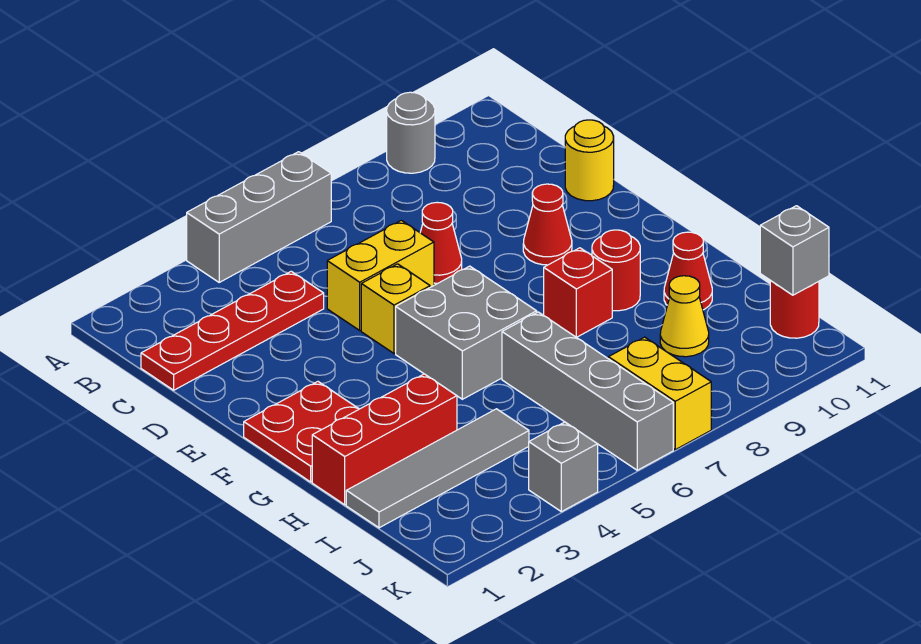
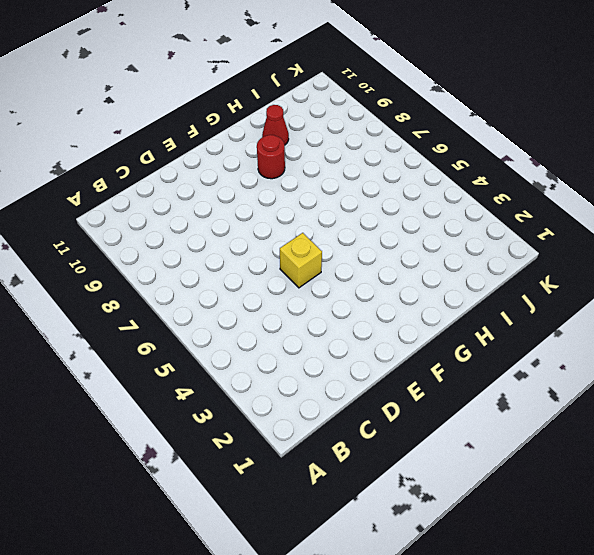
none -> grey brick A4:A6 level 1
none -> grey round brick A9 level 1
none -> red plate C1:C4 level 1

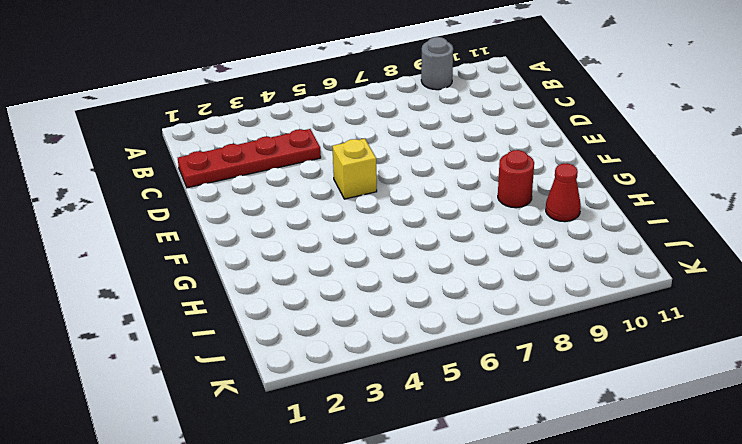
none -> grey brick A4:A6 level 1
none -> yellow brick D5:D6 level 1
none -> red cone D7 level 1

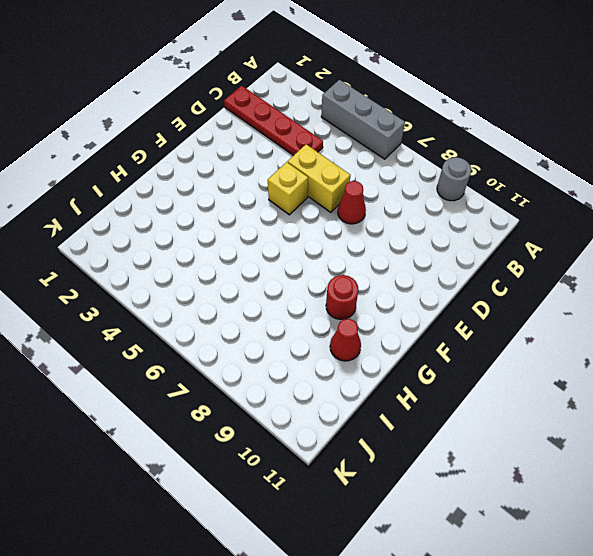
none -> yellow round brick D11 level 1
none -> red cone E9 level 1
none -> red plate F1:G2 level 1

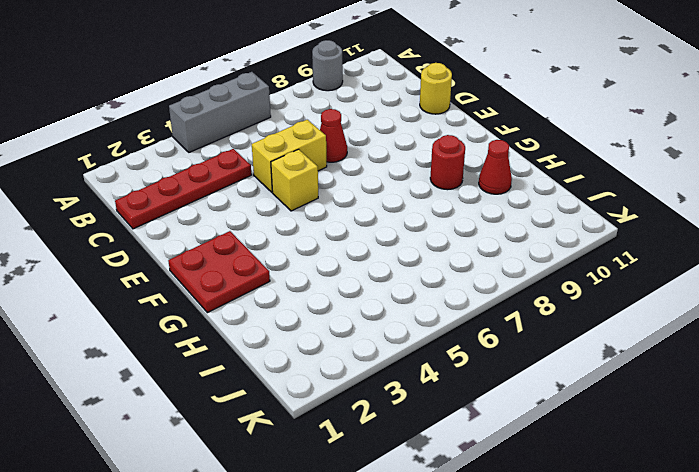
none -> red cone E9 level 1
none -> grey brick F5:G6 level 1
none -> red brick G8 level 1

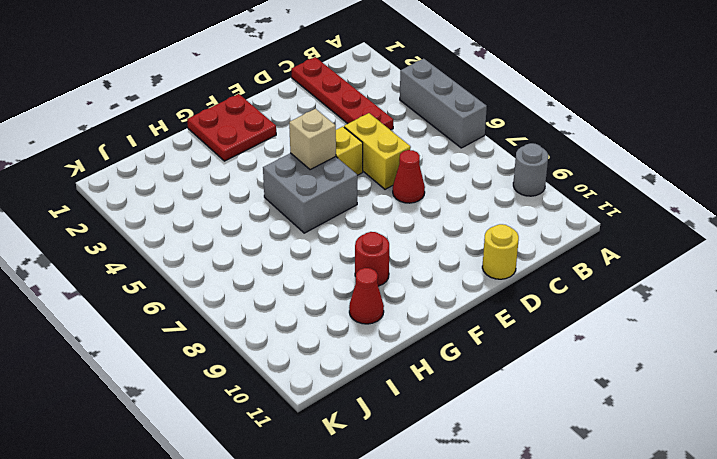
tan brick F5 level 2 -> none
none -> red cone E9 level 1
none -> red brick G8 level 1
none -> red brick H1:H3 level 1

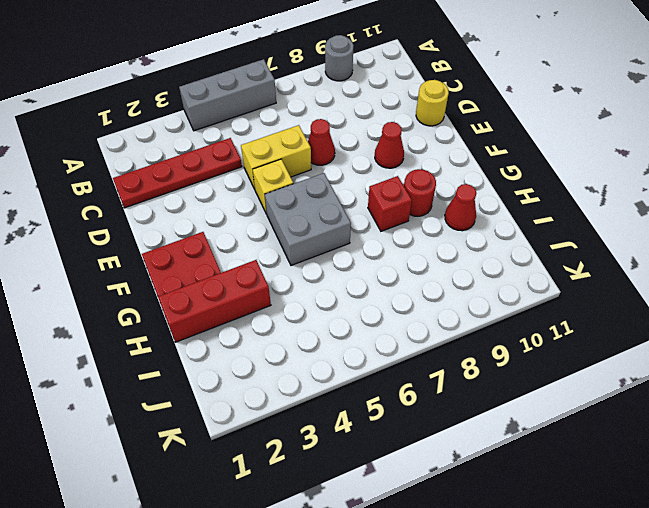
none -> grey brick H6:K6 level 1
none -> grey tile I1:I4 level 1
none -> yellow cone I9 level 1

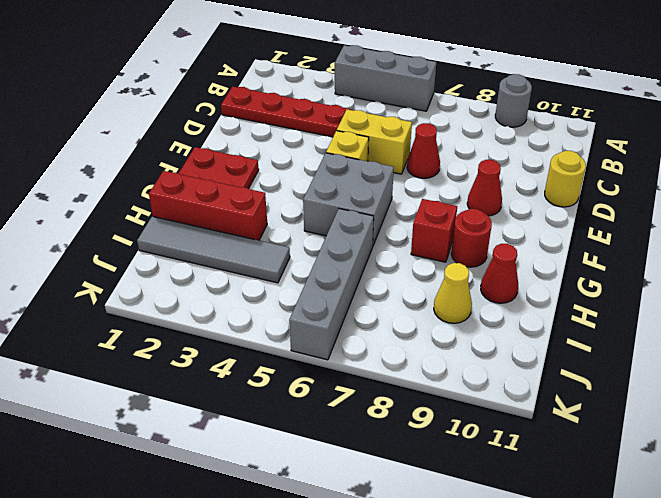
none -> yellow brick J7:K7 level 1
none -> red round brick J11 level 1
none -> grey brick K4 level 1

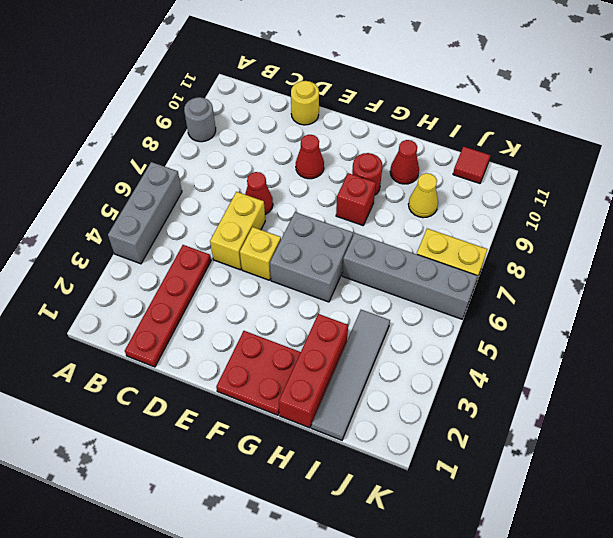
red tile J11 level 1 -> red round brick J11 level 1
none -> grey brick K4 level 1
none -> grey brick J11 level 2

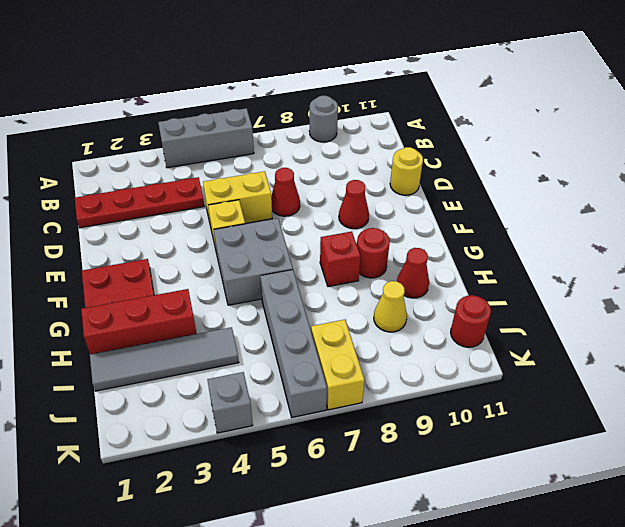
none -> grey brick J11 level 2

